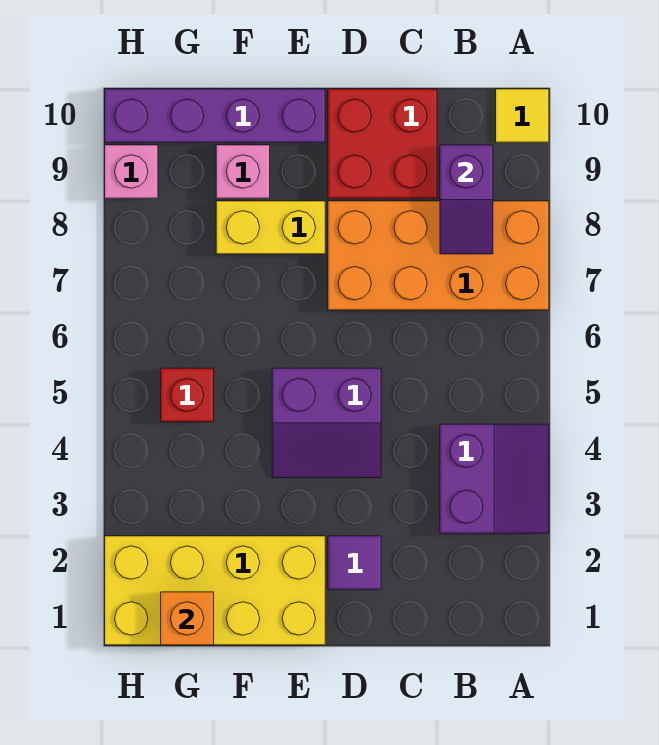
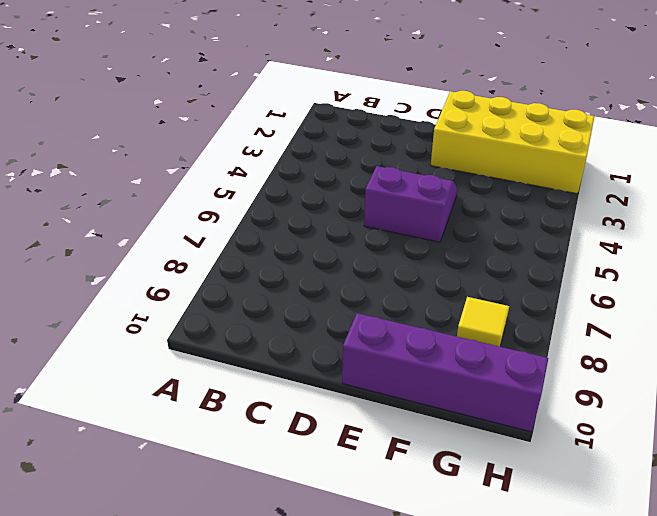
yellow tile G8 level 1 -> yellow tile A10 level 1
none -> purple slope A3:B4 level 1 top B
none -> orange brick A7:D8 level 1
none -> red brick C9:D10 level 1

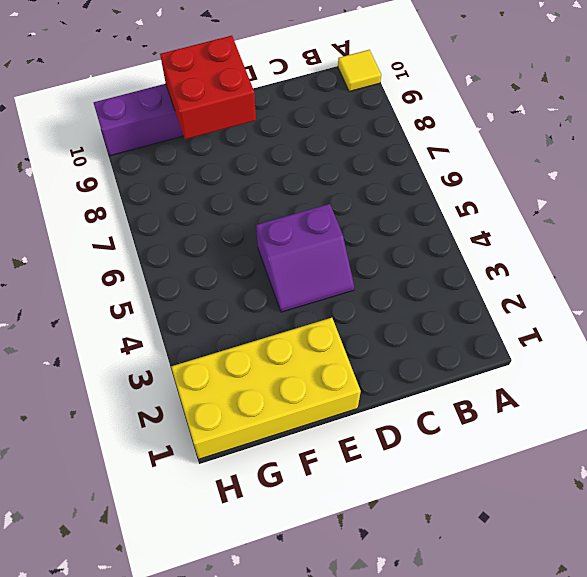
red brick E9:F10 level 2 -> red brick C9:D10 level 1
none -> purple slope A3:B4 level 1 top B
none -> orange brick A7:D8 level 1
none -> purple tile D2 level 1

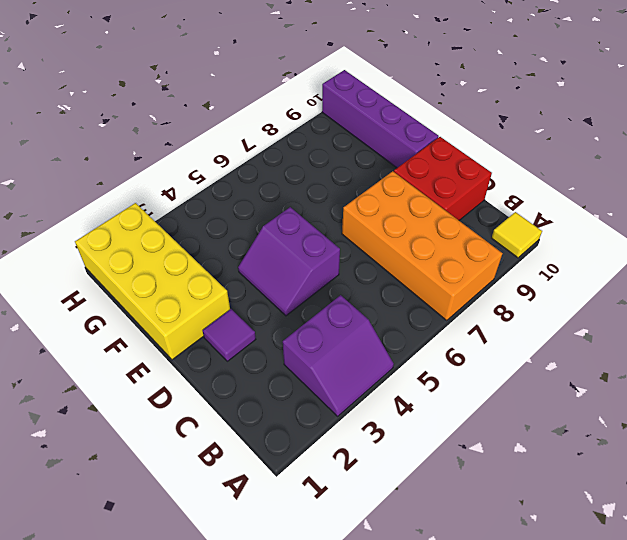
none -> yellow brick E8:F8 level 1
none -> pink brick F9 level 1
none -> red brick G5 level 1

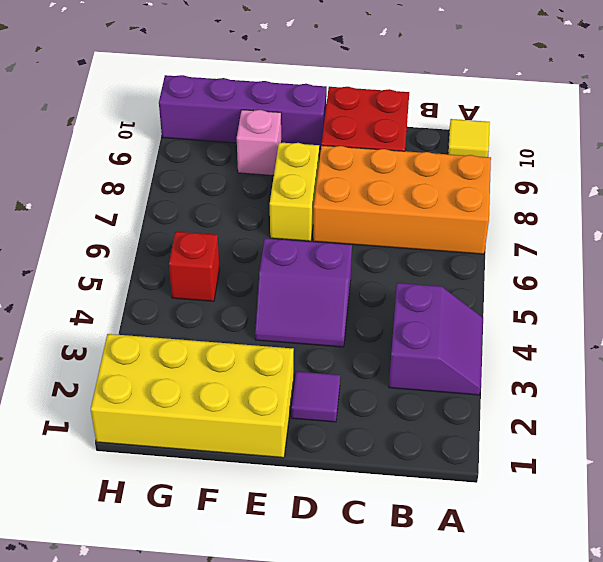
yellow brick E7:E8 level 1 -> yellow brick E8:F8 level 1
none -> pink brick H9 level 1
none -> purple slope B8:B9 level 2 top 9
none -> orange brick G1 level 2

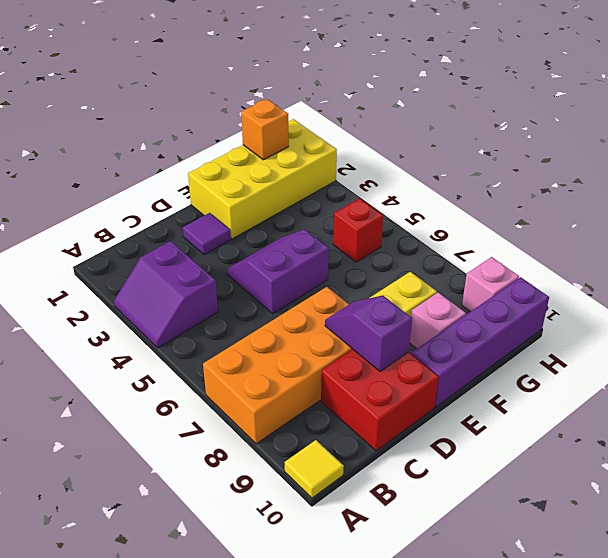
purple slope D8:D9 level 2 top 9 -> purple slope B8:B9 level 2 top 9

